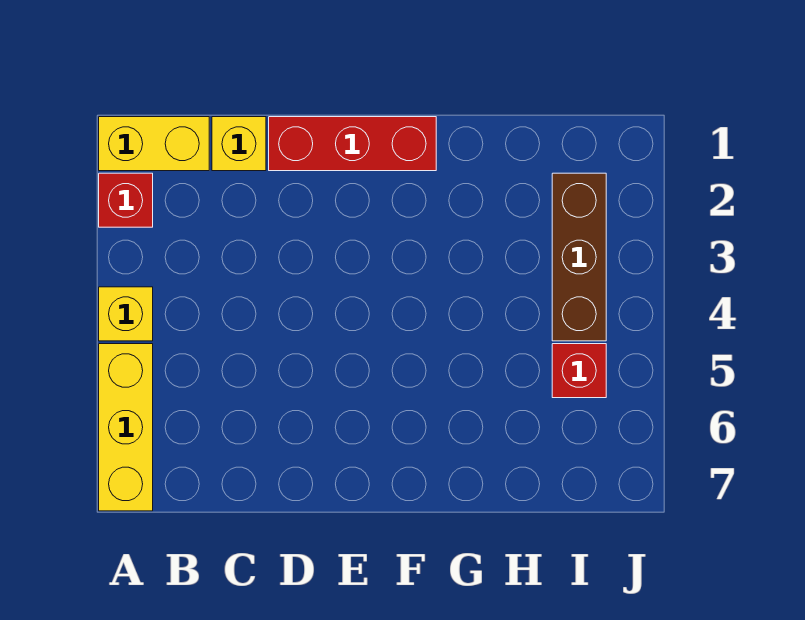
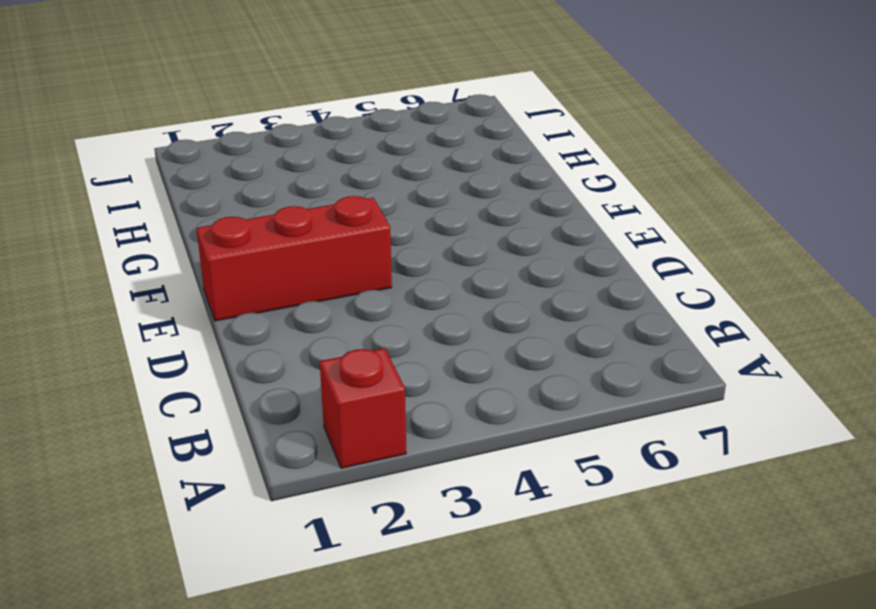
red brick E1:E3 level 1 -> red brick D1:F1 level 1
none -> yellow brick A1:B1 level 1
none -> yellow brick A4 level 1

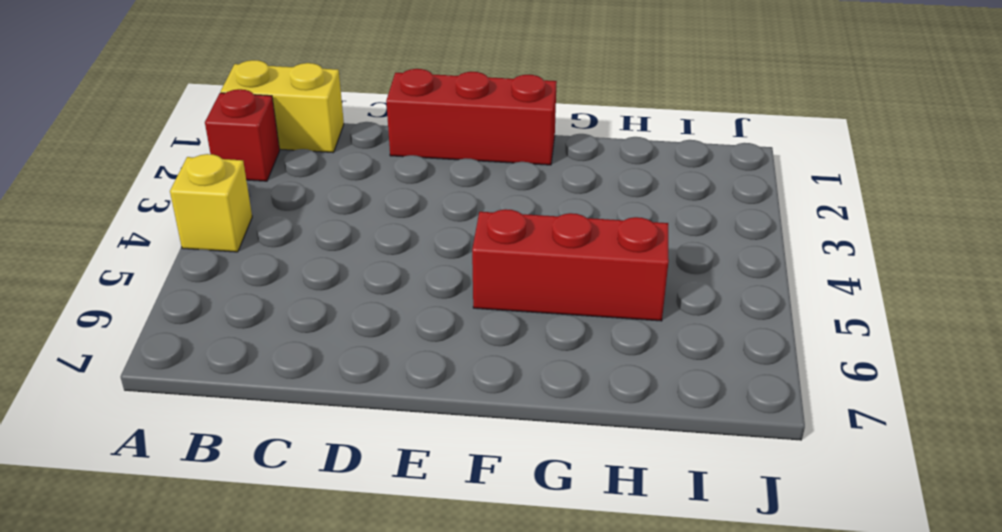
red brick F5:H5 level 1 -> none
none -> yellow brick A5:A7 level 1
none -> yellow brick C1 level 1

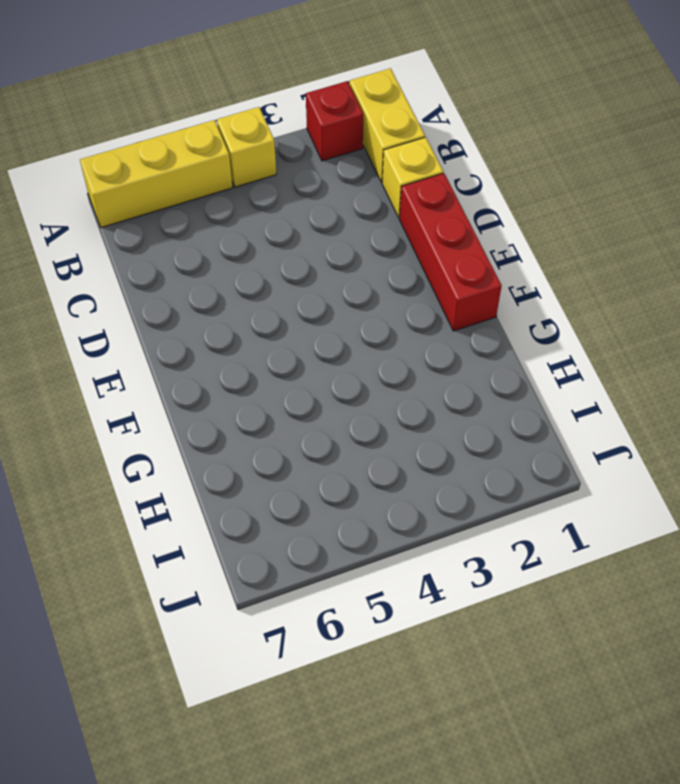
none -> brown brick I2:I4 level 1
none -> red brick I5 level 1

